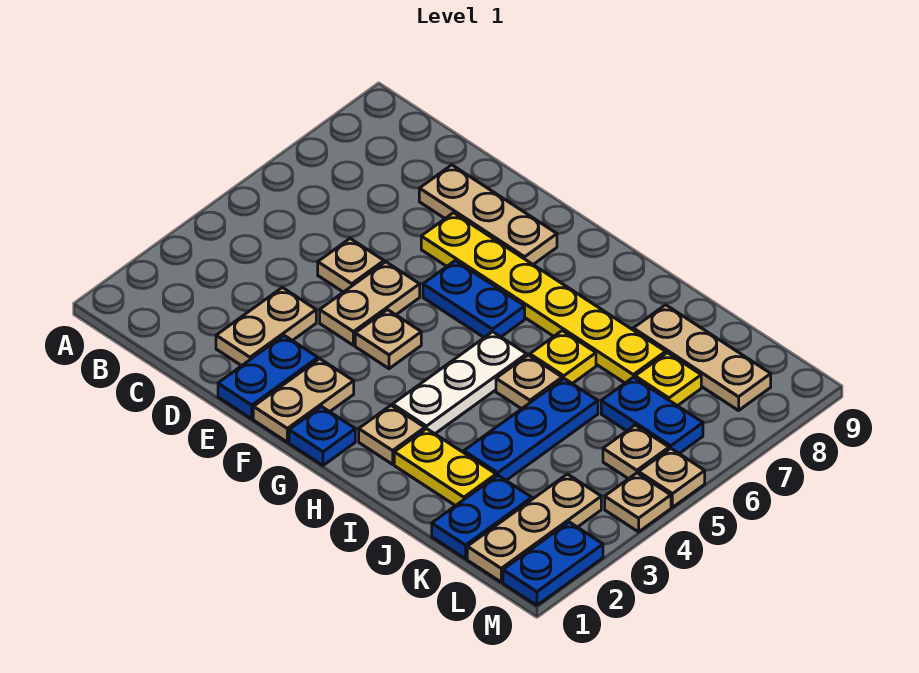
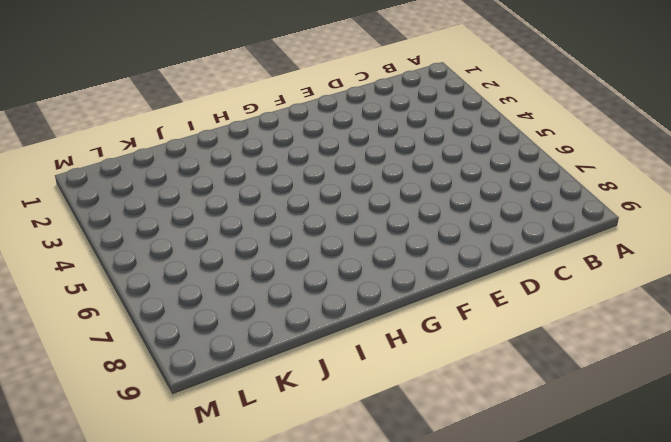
none -> tan plate D2:D3 level 1
none -> tan plate D5 level 1
none -> tan plate D8:F8 level 1

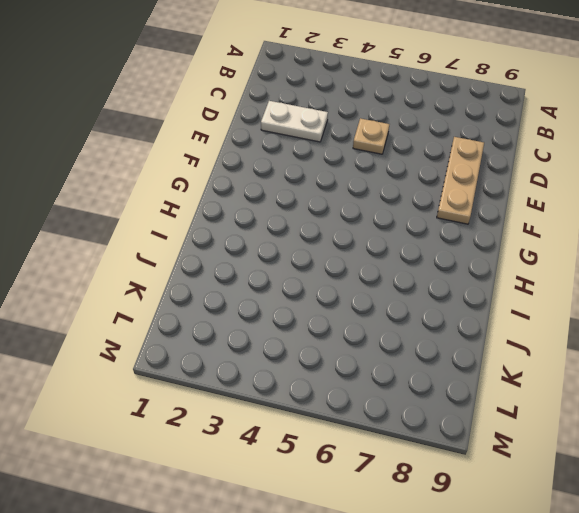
white plate D2:D3 level 1 -> tan plate D2:D3 level 1
none -> blue plate E1:E2 level 1
none -> tan plate E4:E5 level 1
none -> yellow plate E7:J7 level 1

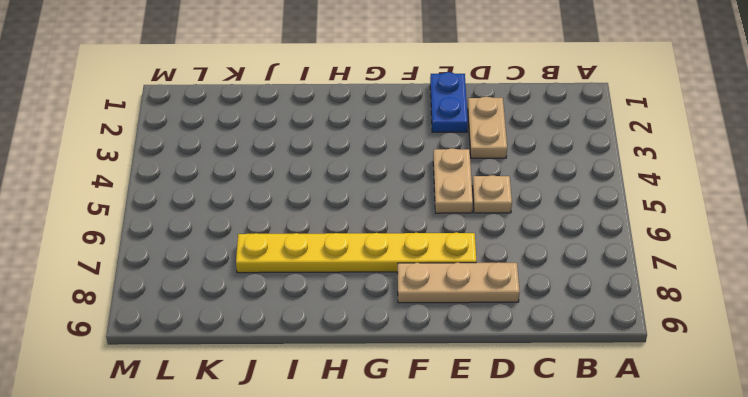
none -> tan plate F1:F2 level 1
none -> tan plate F4 level 1
none -> blue plate F6:G6 level 1

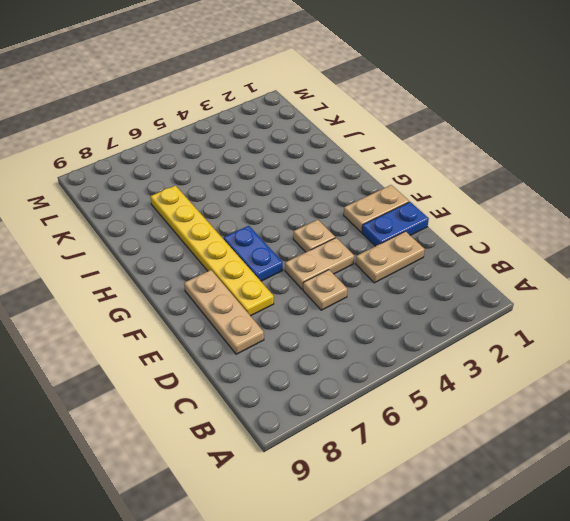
none -> blue plate G1 level 1
none -> tan plate H2 level 1
none -> white plate H3:H5 level 1

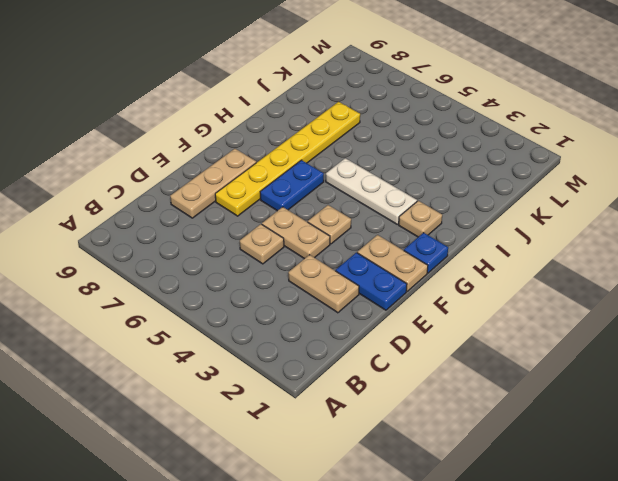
none -> yellow plate I2:J2 level 1
none -> tan plate I5 level 1
none -> yellow plate I6 level 1

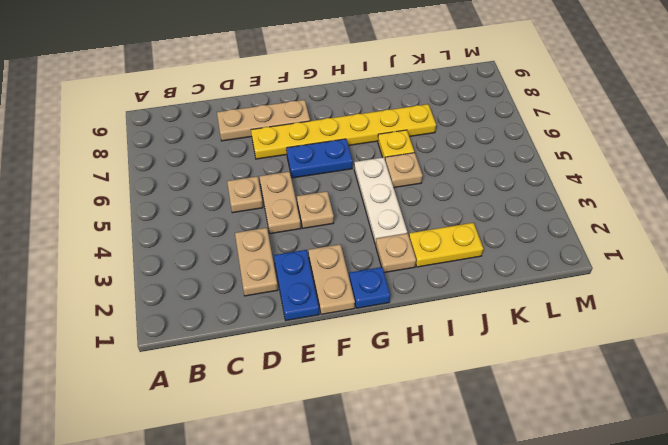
none -> blue plate J3:J5 level 1
none -> tan plate J8:L8 level 1
none -> blue plate K1:K2 level 1

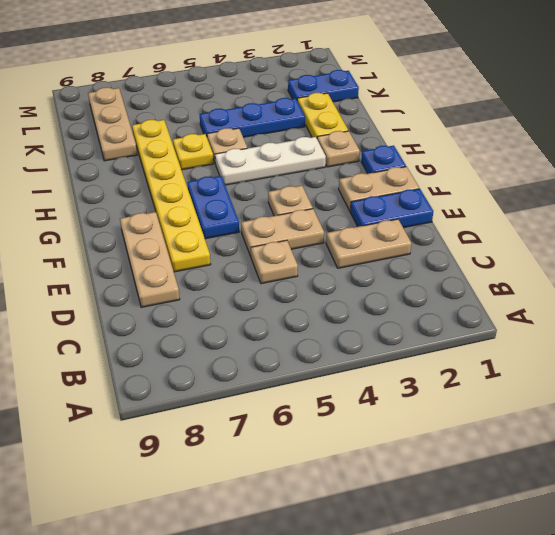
none -> blue plate K6:L6 level 1
none -> yellow plate K7 level 1
none -> tan plate L1:L3 level 1

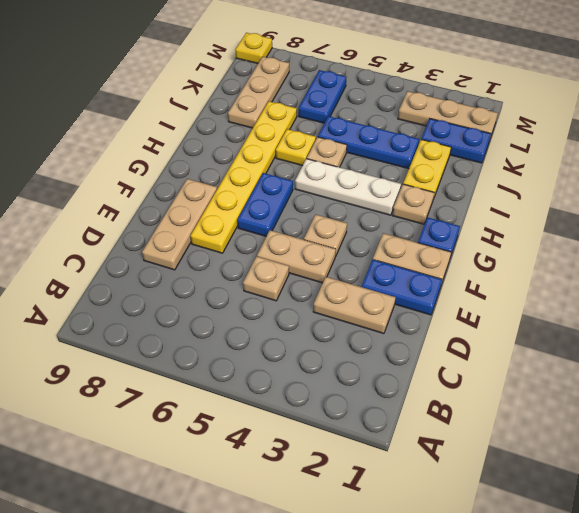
yellow plate M9 level 1 -> yellow plate K7 level 1
none -> tan plate L5 level 1
none -> blue plate M1:M2 level 1
none -> tan plate M4 level 1

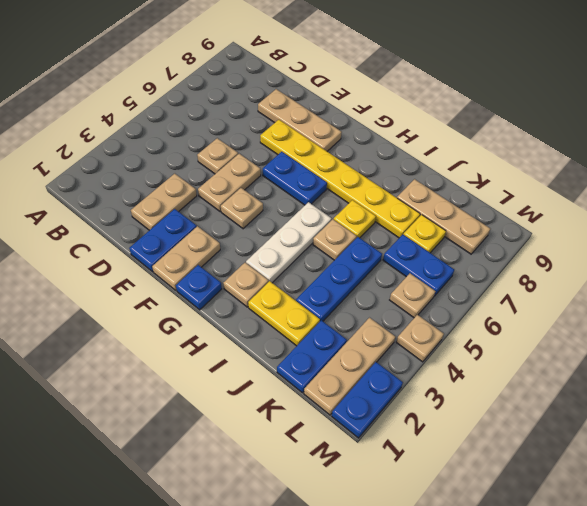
none -> tan plate M5 level 1

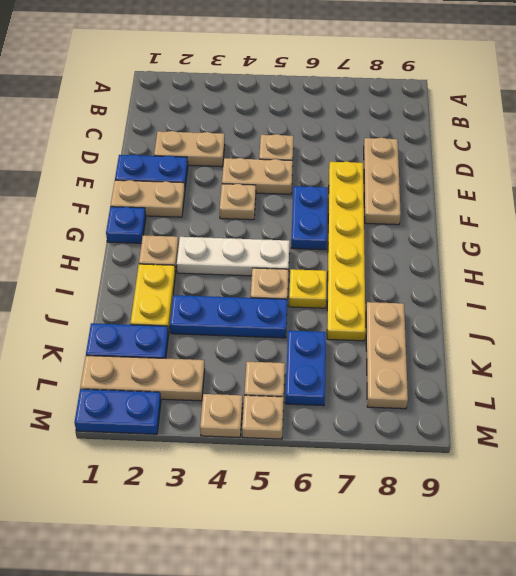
none -> yellow plate K7 level 1

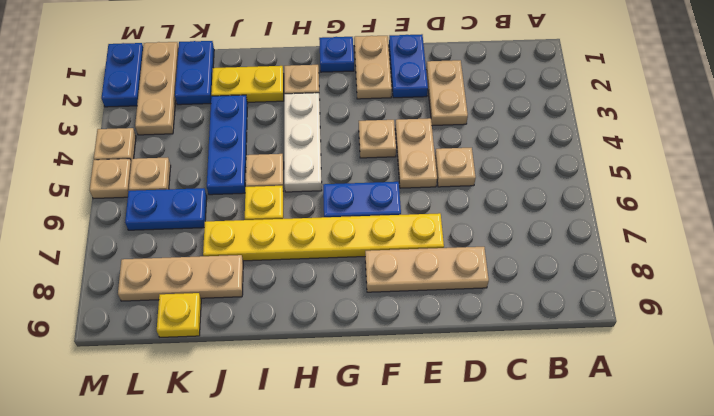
yellow plate K9 level 1 -> yellow plate K7 level 1

